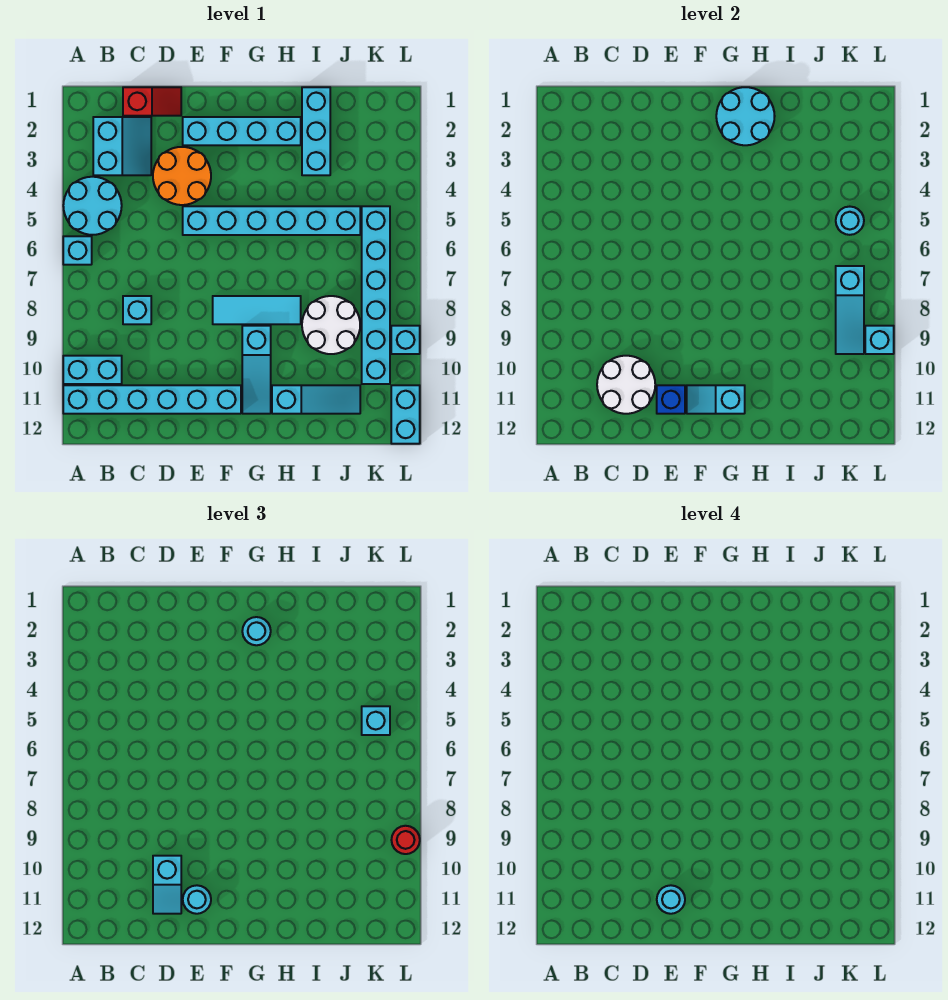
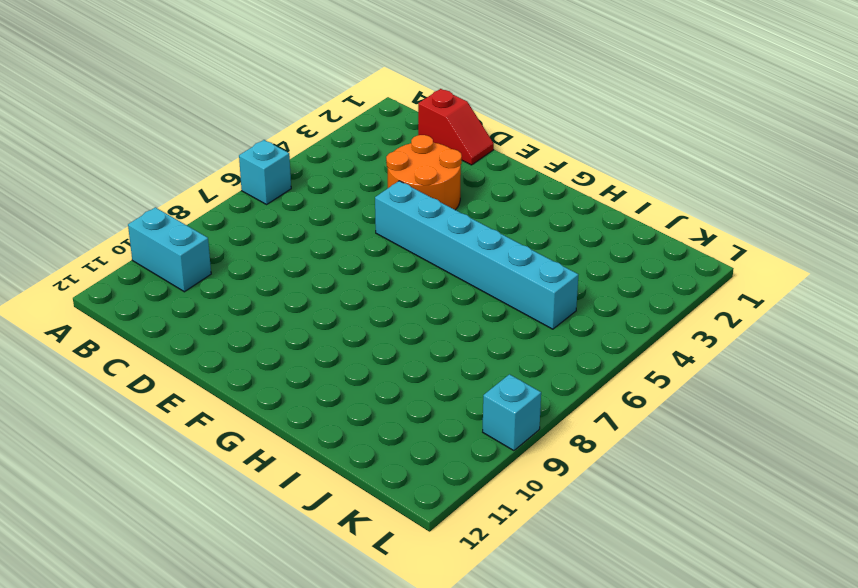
none -> cyan round brick A4:B5 level 1
none -> cyan brick A11:F11 level 1
none -> cyan slope B2:C3 level 1 top B
none -> cyan brick C8 level 1

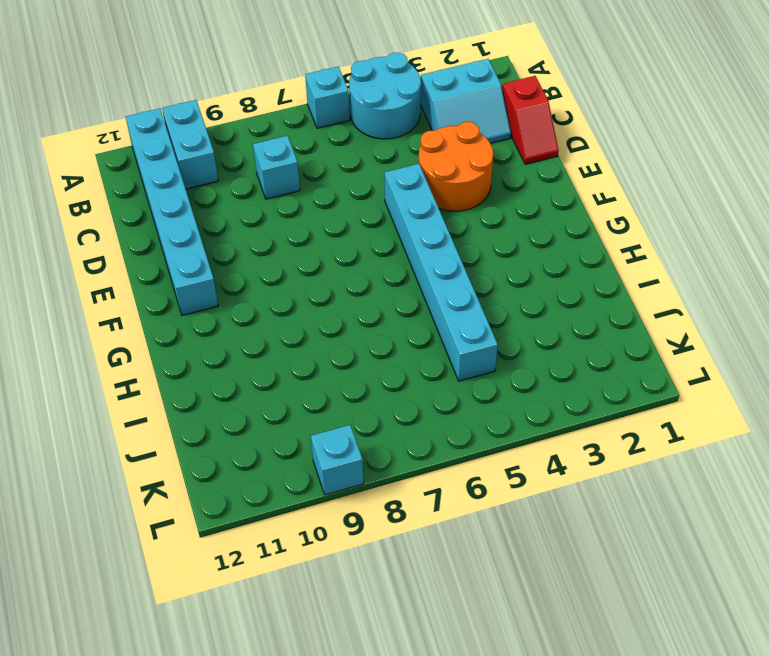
none -> cyan brick E2:H2 level 1
none -> cyan tile F8:H8 level 1
none -> cyan slope G9:G11 level 1 top 9
none -> cyan slope H11:J11 level 1 top H

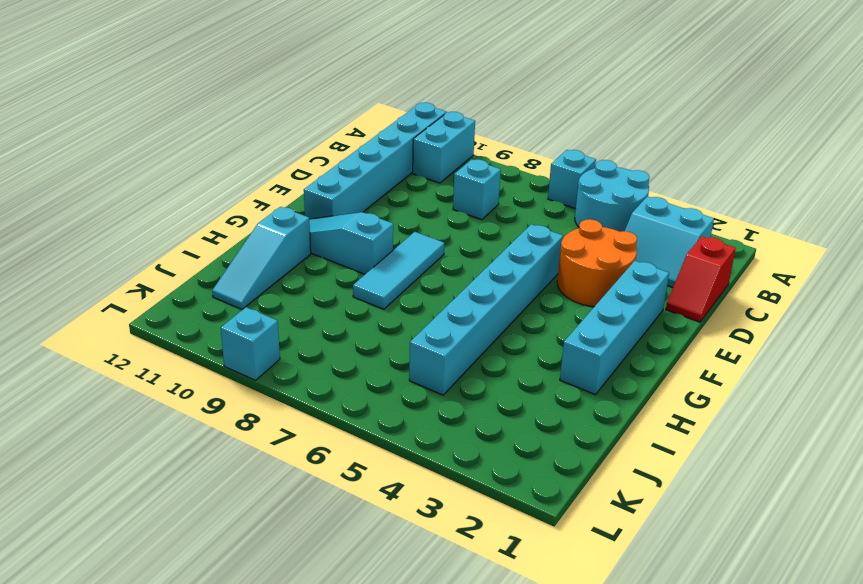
none -> cyan brick I1:I3 level 1
none -> white round brick I8:J9 level 1
none -> cyan brick K5:K10 level 1
none -> cyan brick L11:L12 level 1

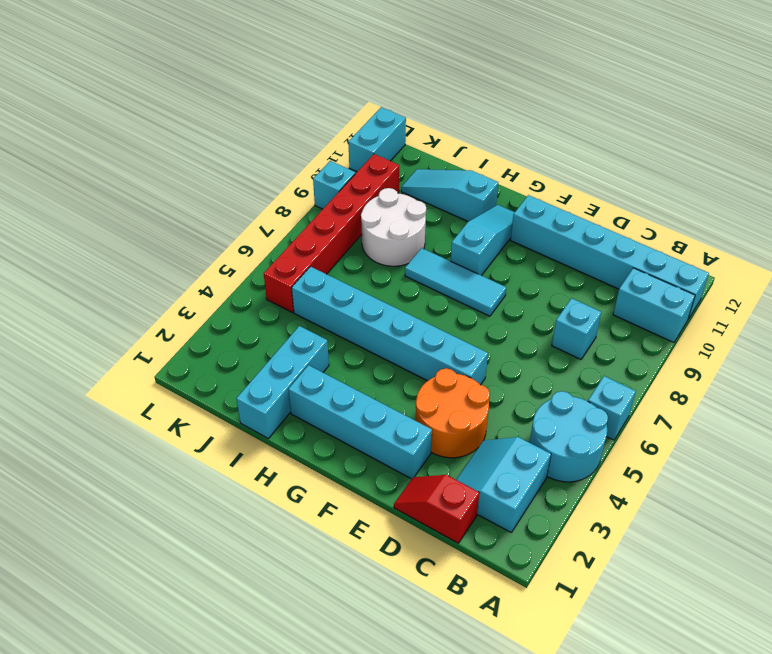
red brick K5:K10 level 1 -> cyan brick K5:K10 level 1
none -> white round brick C10:D11 level 2
none -> blue brick E11 level 2
none -> cyan slope F11:G11 level 2 top G
none -> cyan round brick G1:H2 level 2

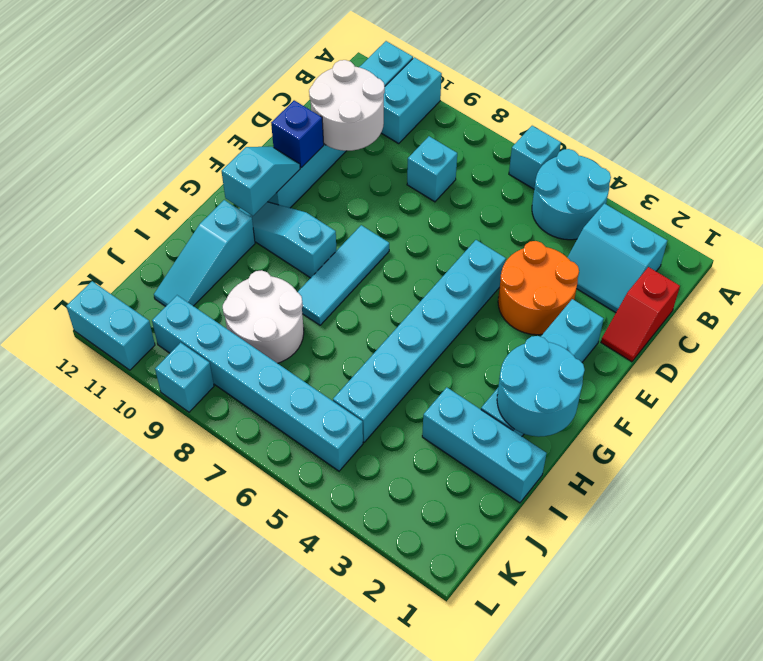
none -> cyan round brick K5 level 2
none -> cyan slope K7:K9 level 2 top 7
none -> cyan brick L9 level 2
none -> cyan slope D10:D11 level 3 top 10

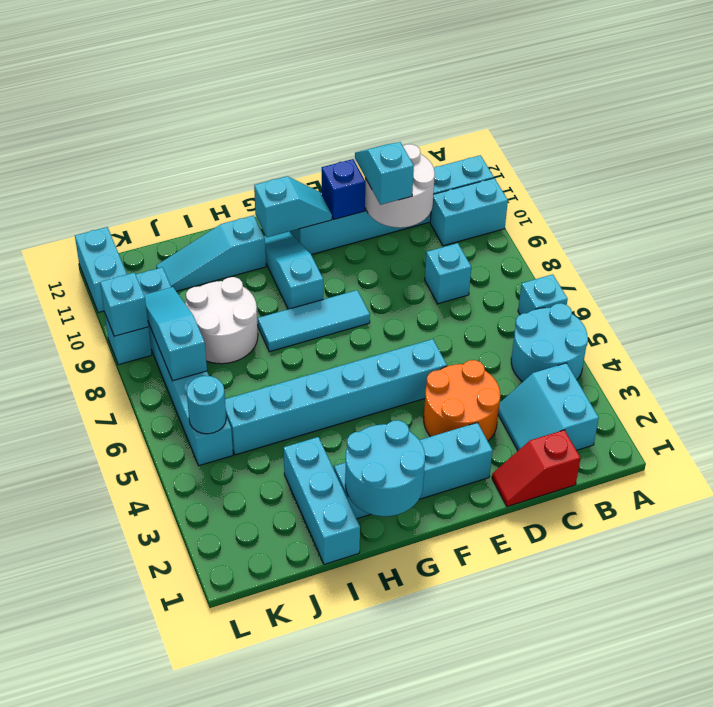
none -> cyan round brick E11 level 3
none -> cyan round brick G2 level 3
none -> cyan brick K5 level 3
none -> red round brick L9 level 3

